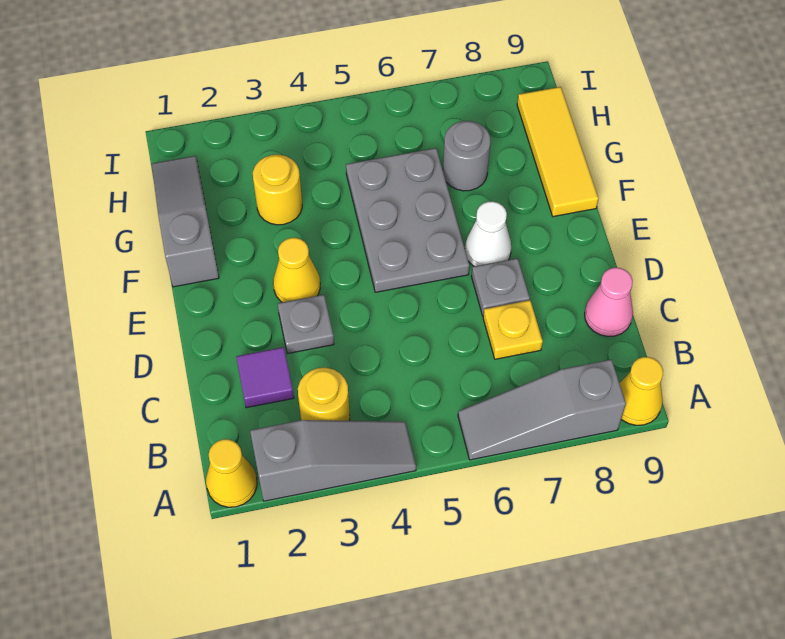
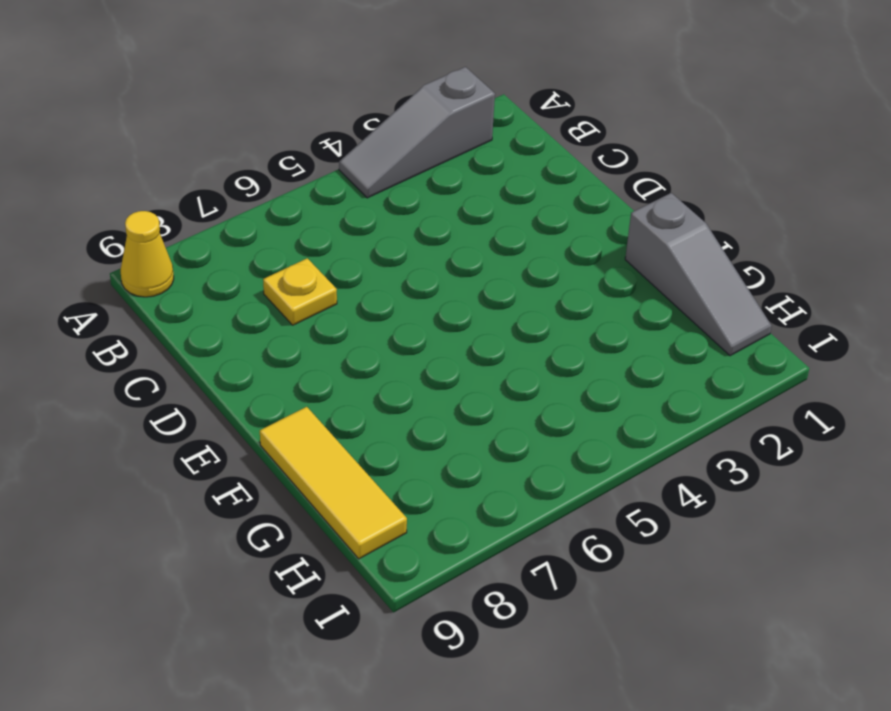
none -> yellow cone A1 level 1
none -> grey slope A6:A8 level 1 top 8
none -> yellow round brick B3 level 1

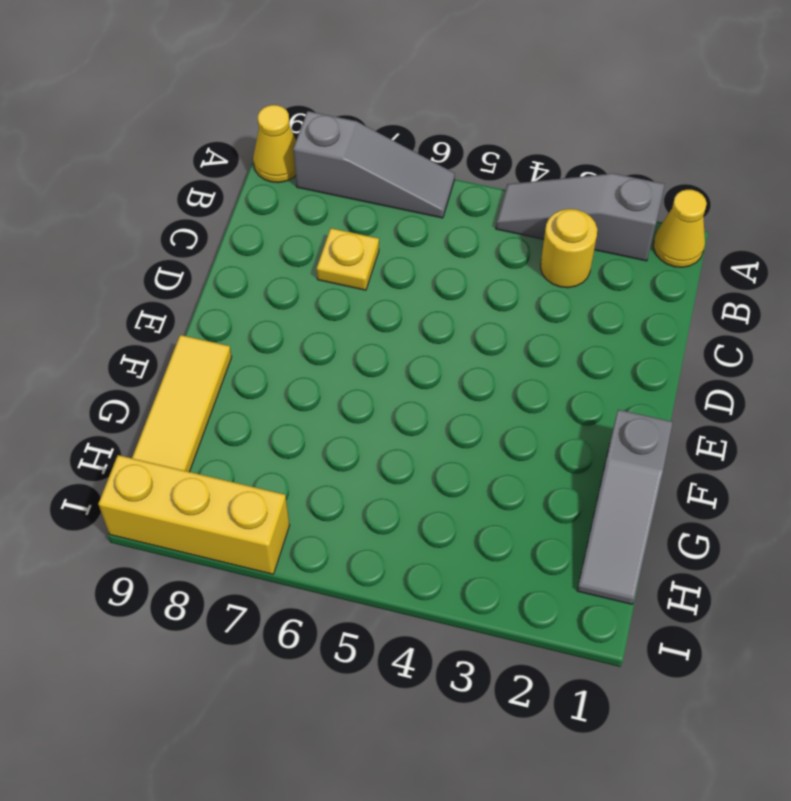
yellow brick I7:I9 level 1 -> none
none -> purple tile C2 level 1
none -> pink cone C9 level 1
none -> grey plate D3 level 1

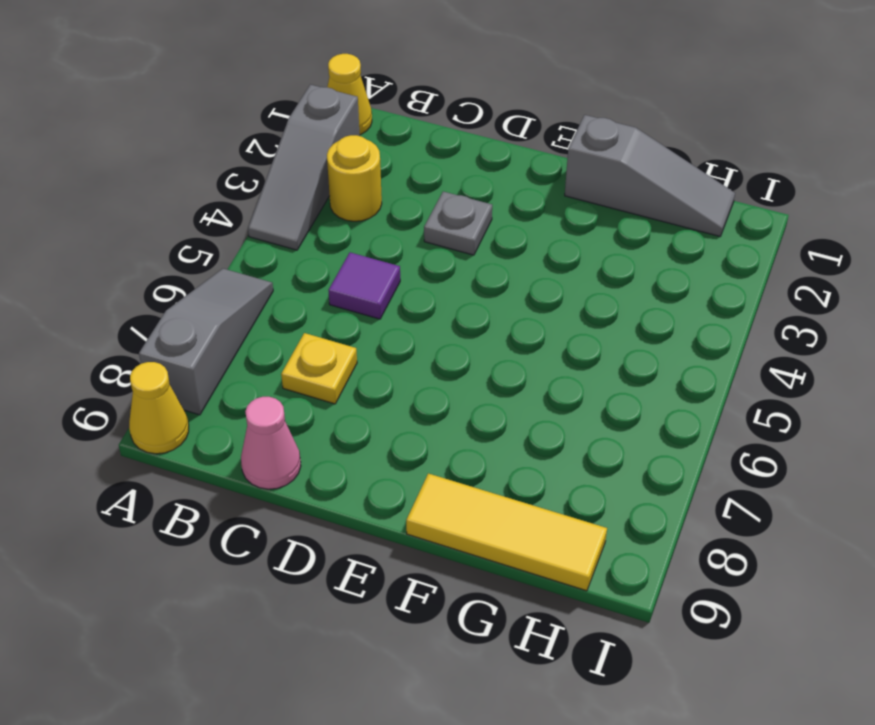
purple tile C5 level 1 -> purple tile C2 level 1
none -> grey plate D7 level 1
none -> yellow cone E3 level 1
none -> grey plate E5:G6 level 1

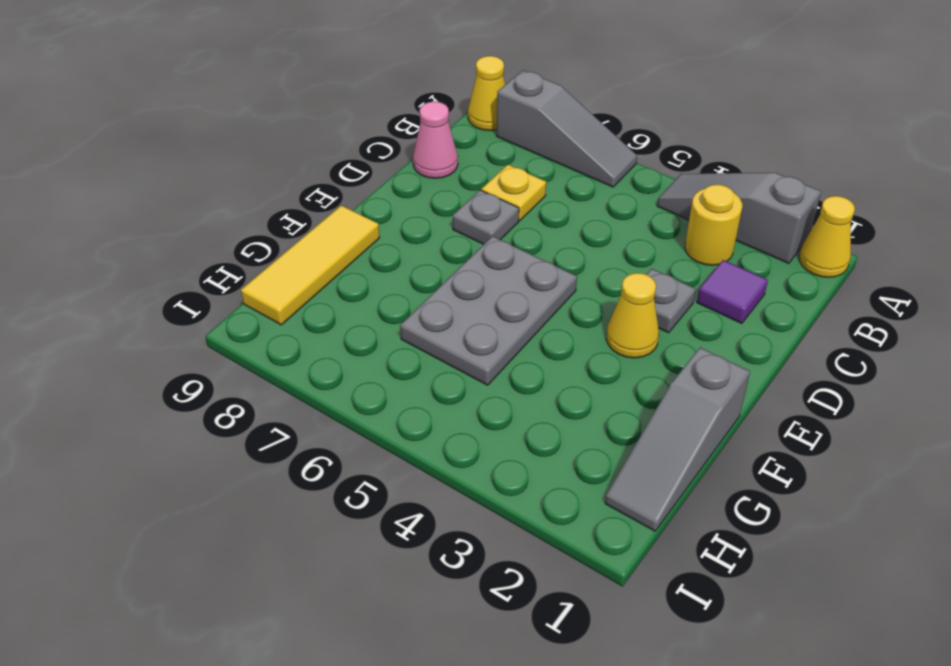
none -> white cone E7 level 1
none -> yellow round brick G3 level 1
none -> grey round brick G7 level 1

